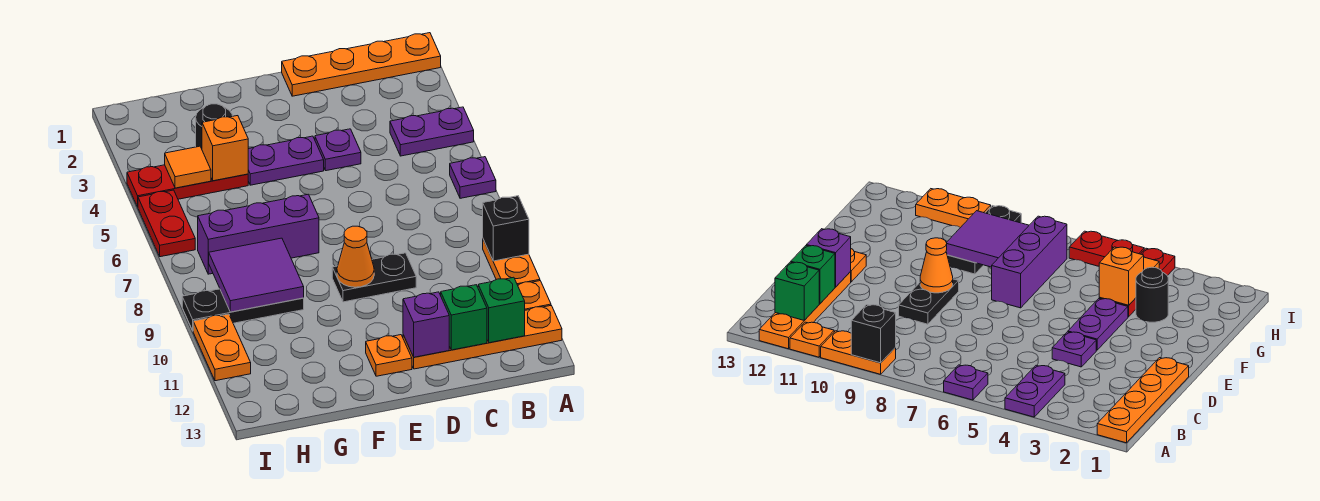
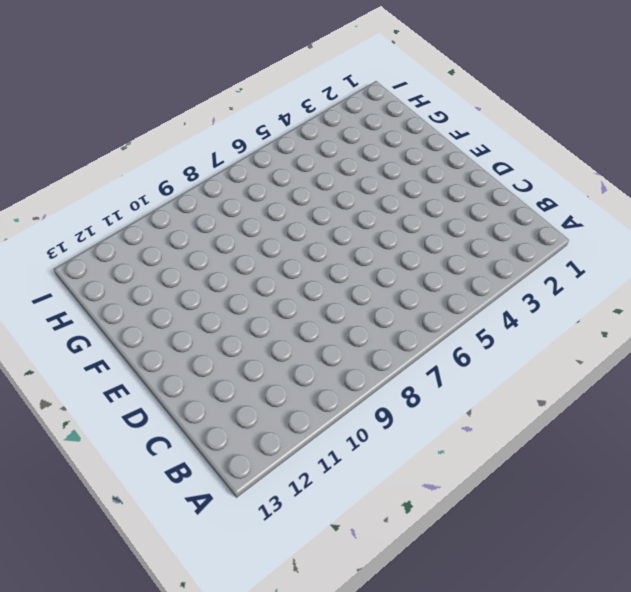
none -> orange plate A1:D1 level 1
none -> purple plate A4:B4 level 1
none -> purple plate A6 level 1

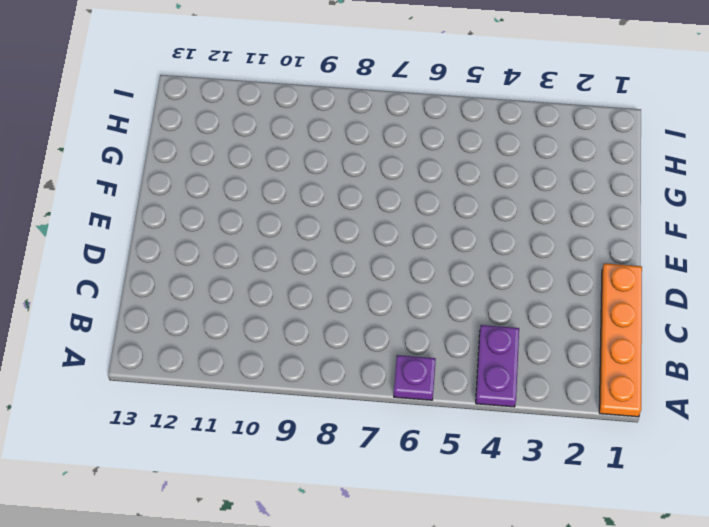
none -> orange plate A9:A10 level 1
none -> orange plate A11 level 1
none -> orange plate A12:D12 level 1

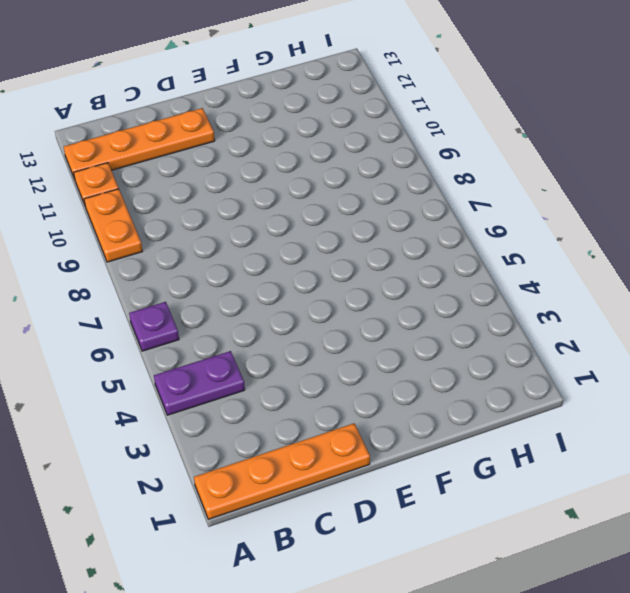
none -> purple plate D4 level 1
none -> black plate D9:E9 level 1
none -> purple plate E4:F4 level 1

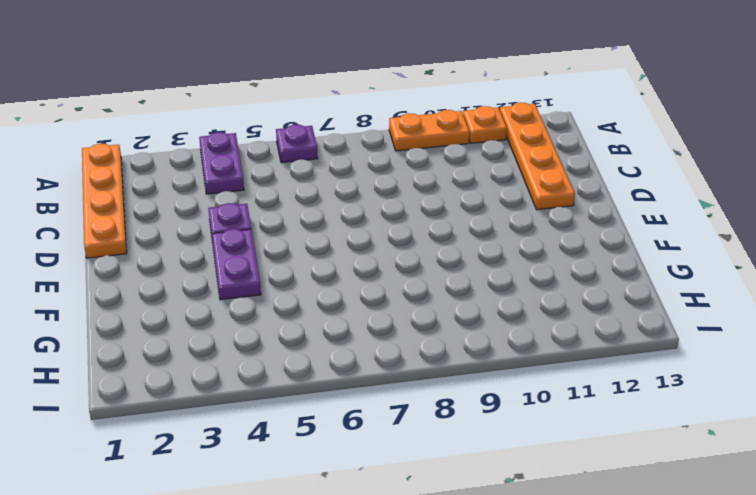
none -> black plate D9:E9 level 1
none -> orange plate E12 level 1
none -> purple brick F7:H7 level 1

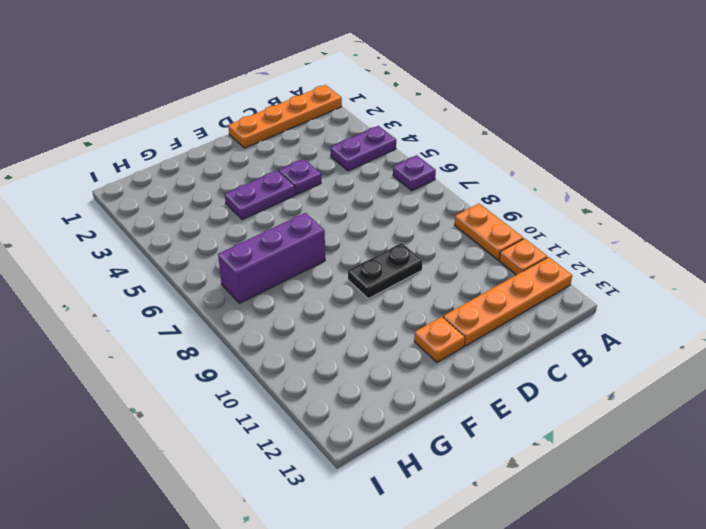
none -> black round brick G3 level 1
none -> red plate G4:I4 level 1
none -> black plate G9:I9 level 1

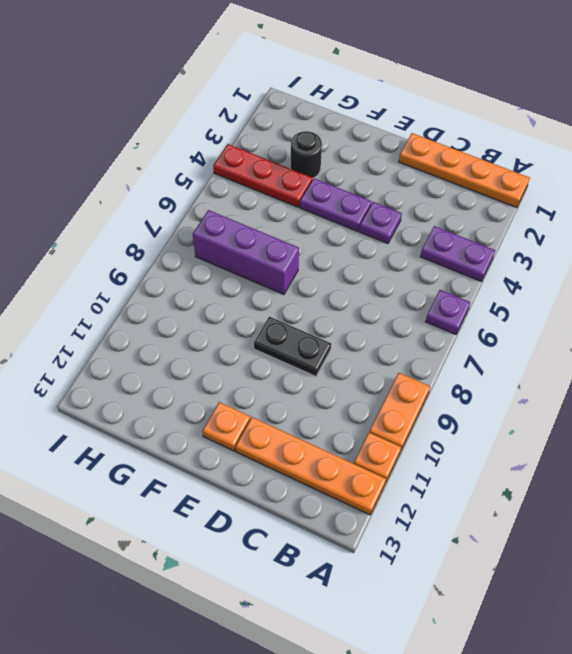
none -> black plate G9:I9 level 1
none -> red plate I5:I6 level 1
none -> orange plate I10:I11 level 1

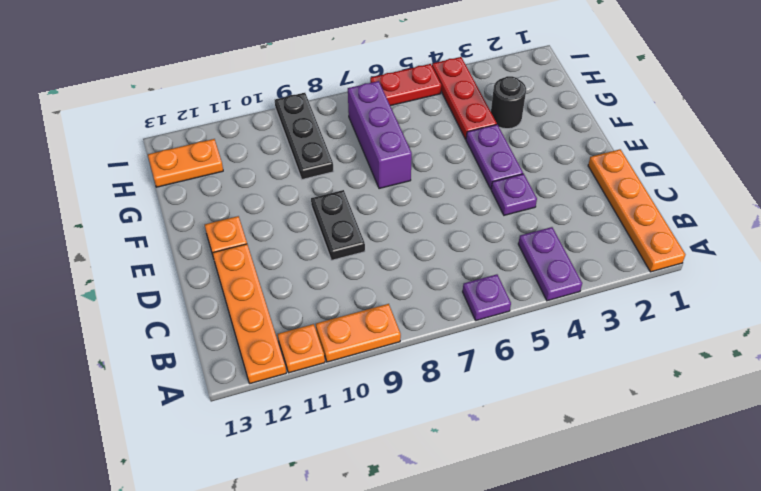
orange plate H12:H13 level 1 -> orange plate I10:I11 level 1
none -> black brick A9 level 2
none -> green brick B12 level 2
none -> green brick C12 level 2

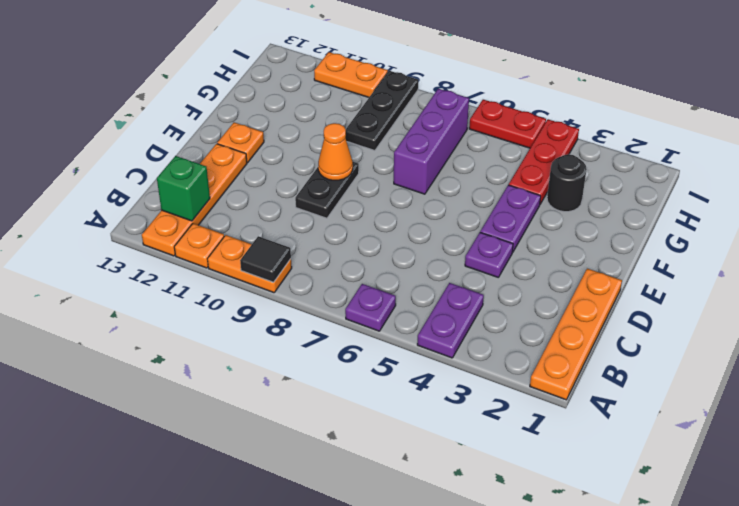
black tile A9 level 2 -> black brick A9 level 2
none -> green brick C12 level 2
none -> purple brick D12 level 2
none -> orange brick G4 level 2

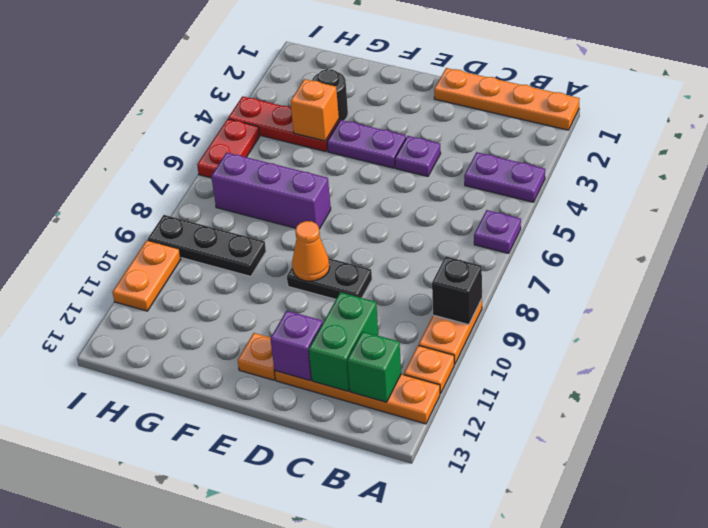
green brick C11:C12 level 2 -> green brick C12 level 2
none -> purple tile G8:H9 level 2
none -> orange tile H4 level 2

